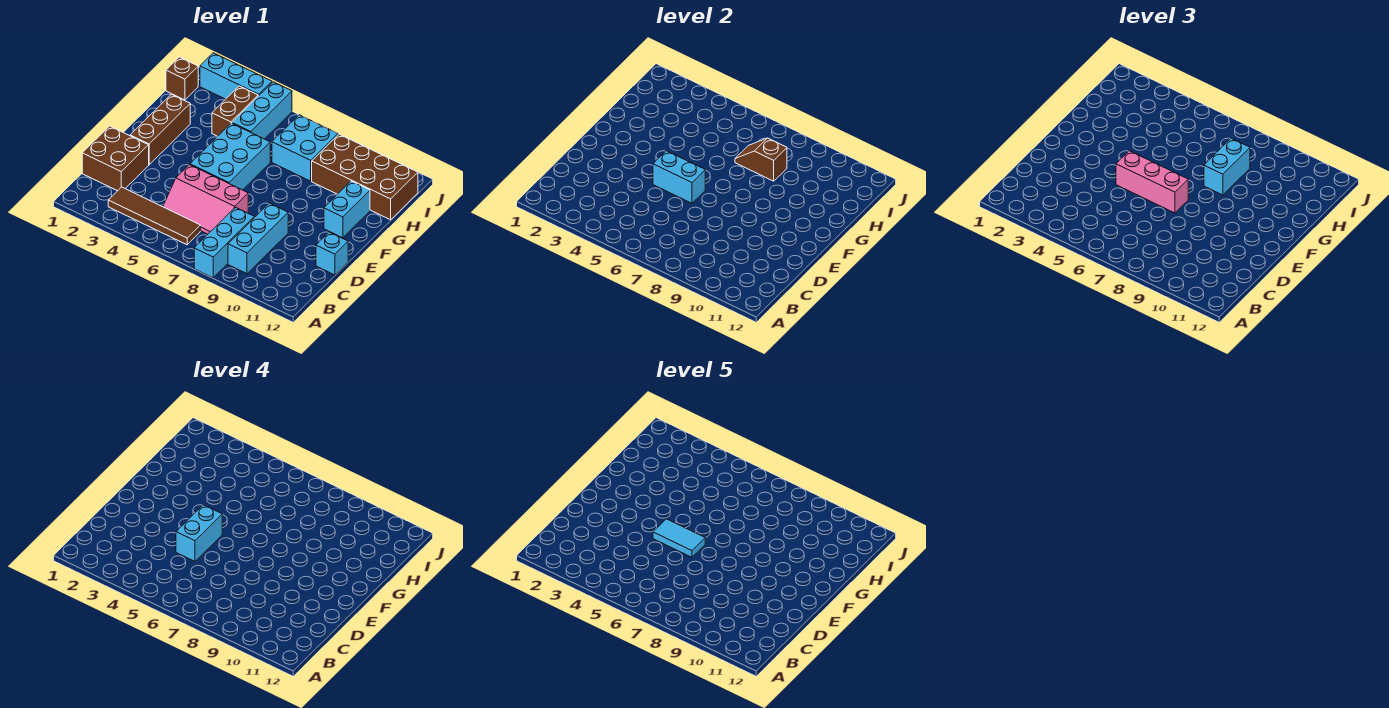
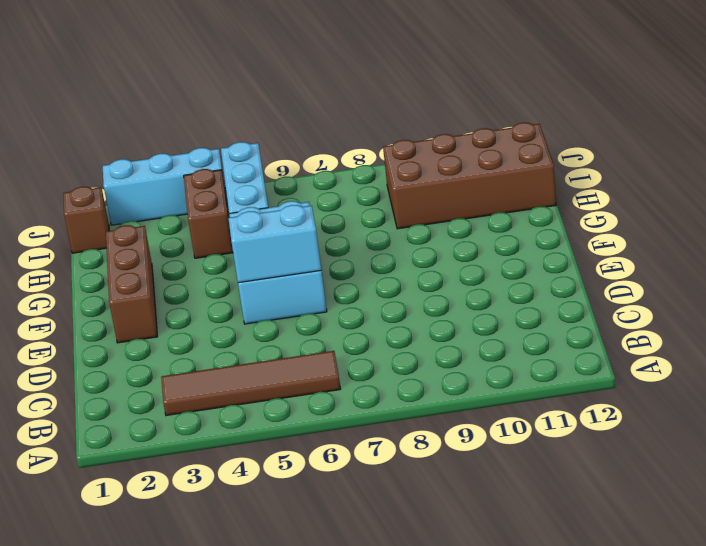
none -> cyan brick A8:C8 level 1
none -> cyan brick B9:D9 level 1
none -> brown brick C1:D2 level 1

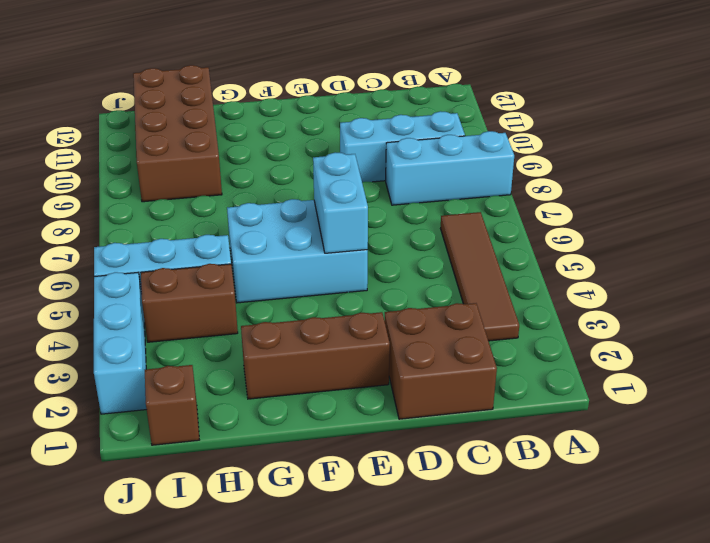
none -> pink slope C5:D7 level 1 top D
none -> cyan brick D12 level 1
none -> cyan brick F11:G11 level 1

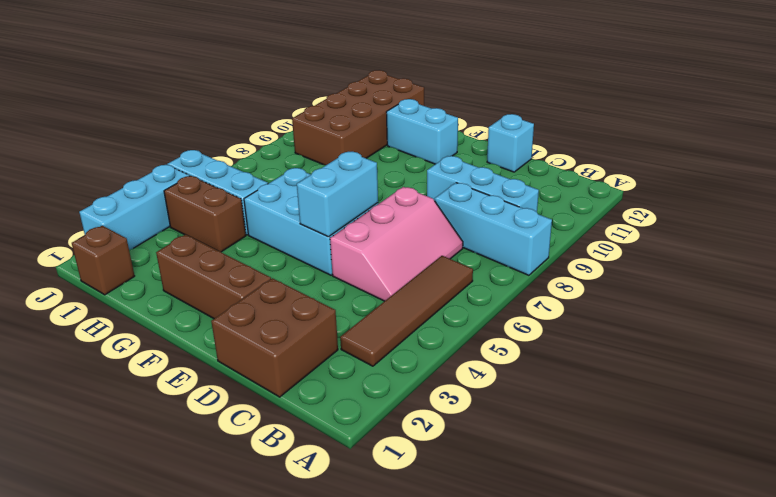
none -> cyan brick H7:I8 level 1
none -> brown slope H7:H8 level 2 top 8
none -> pink brick E5:E7 level 3

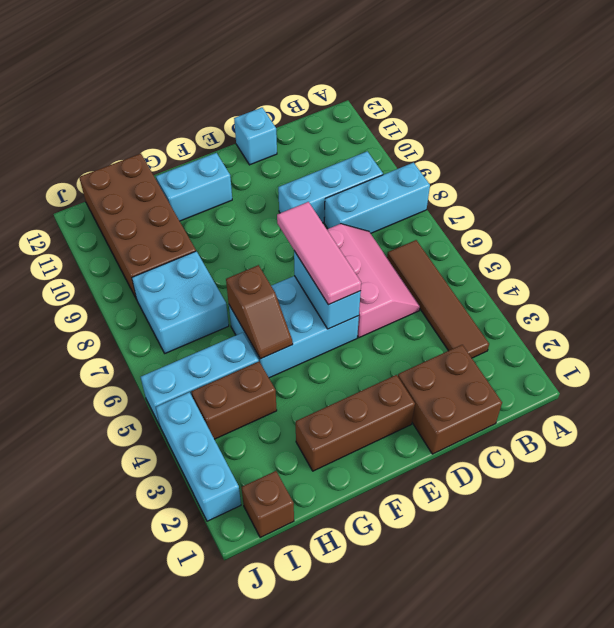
pink tile E5:E7 level 3 -> pink brick E5:E7 level 3
brown slope G5:G6 level 2 top 6 -> brown slope H7:H8 level 2 top 8
none -> cyan brick G8:H8 level 3
none -> cyan brick D5:E5 level 4
none -> cyan tile E5:E6 level 5

